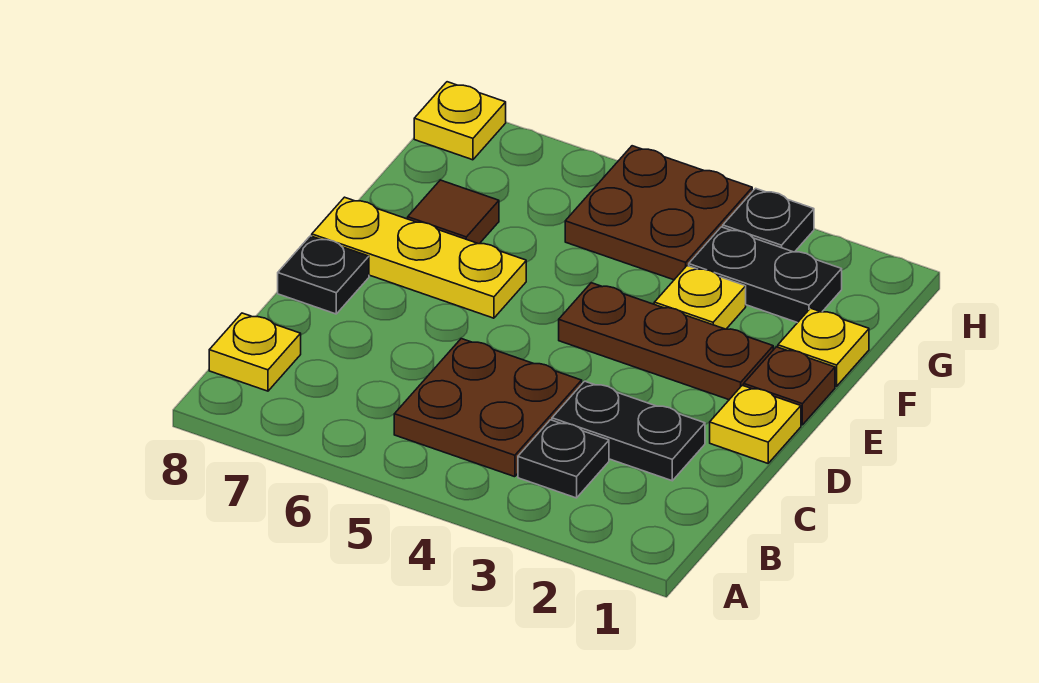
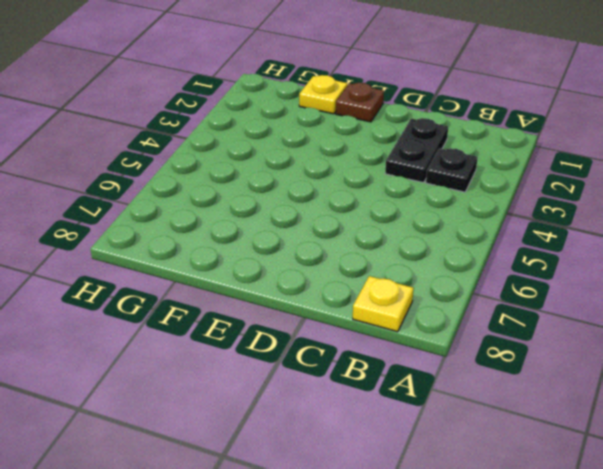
none -> brown plate B4:C5 level 1
none -> yellow plate D1 level 1
none -> black plate D8 level 1

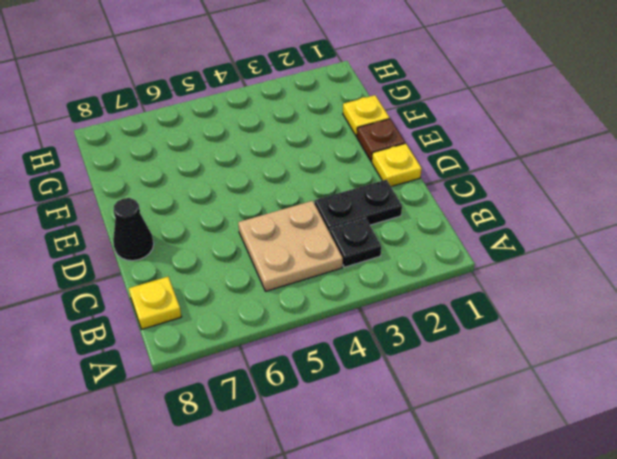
tan plate B4:C5 level 1 -> brown plate B4:C5 level 1
black cone D8 level 1 -> black plate D8 level 1
none -> brown plate E2:E4 level 1
none -> yellow plate E6:E8 level 1
none -> yellow plate F3 level 1

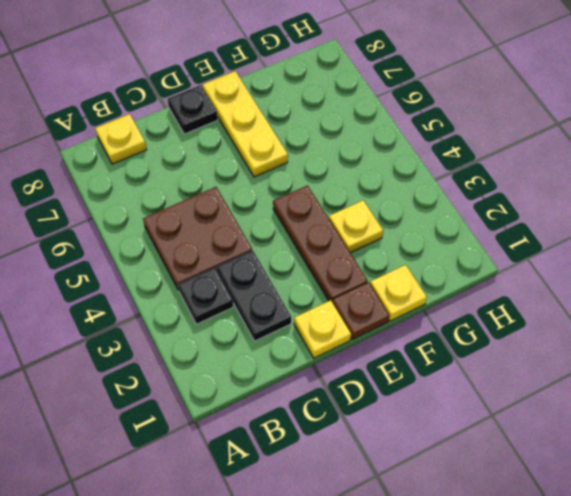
none -> brown tile F7 level 1
none -> black plate G2:G3 level 1
none -> brown plate G4:H5 level 1

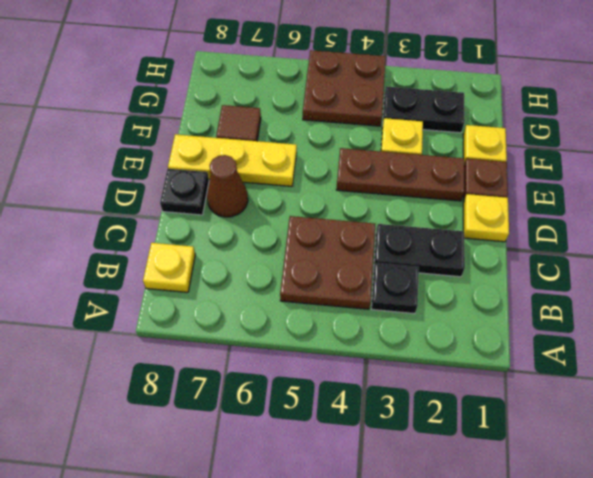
brown cone D7 level 1 -> none
none -> black plate H3 level 1
none -> yellow plate H8 level 1

